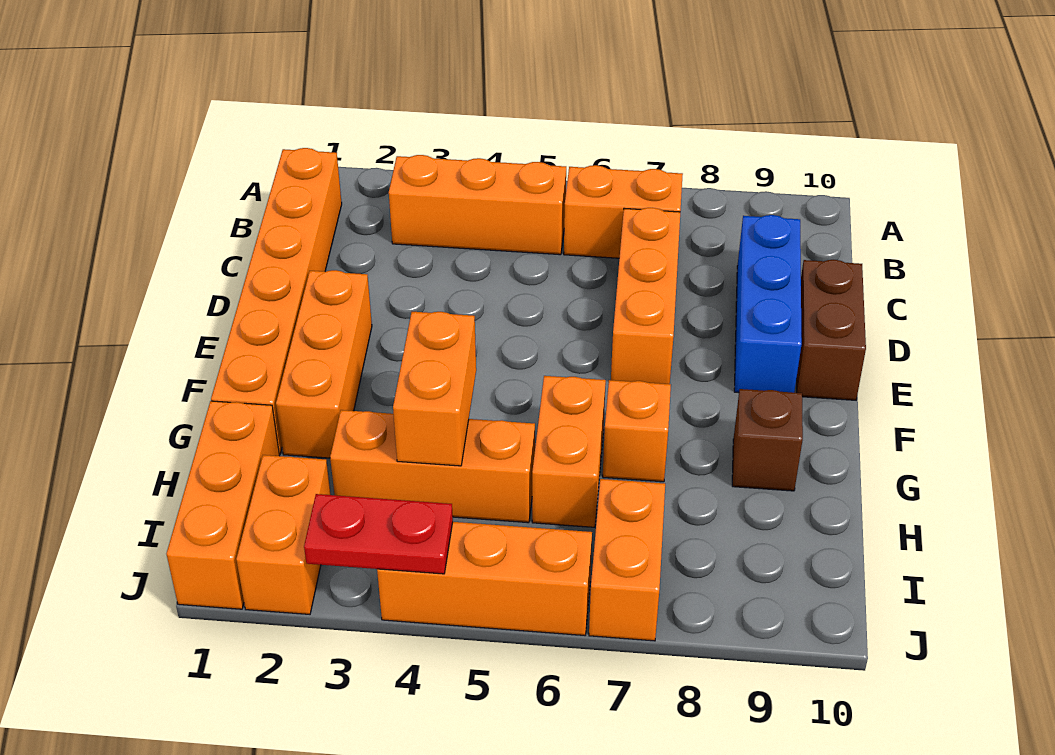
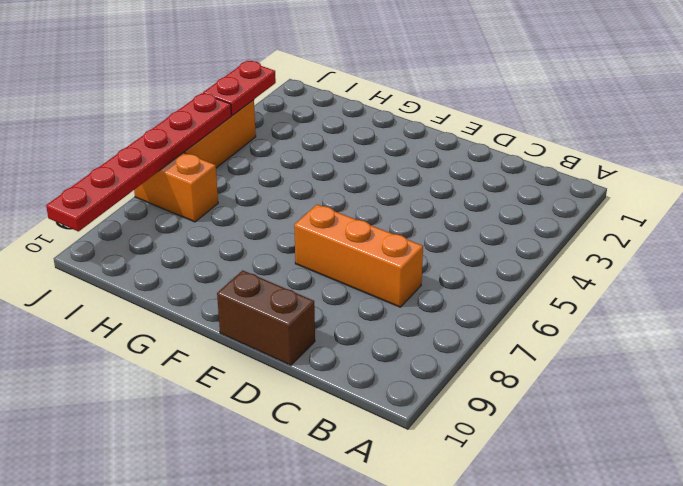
red plate J5:J10 level 2 -> none
none -> orange brick B1:G1 level 1
none -> orange brick B3:B5 level 1
none -> orange brick B6:B7 level 1

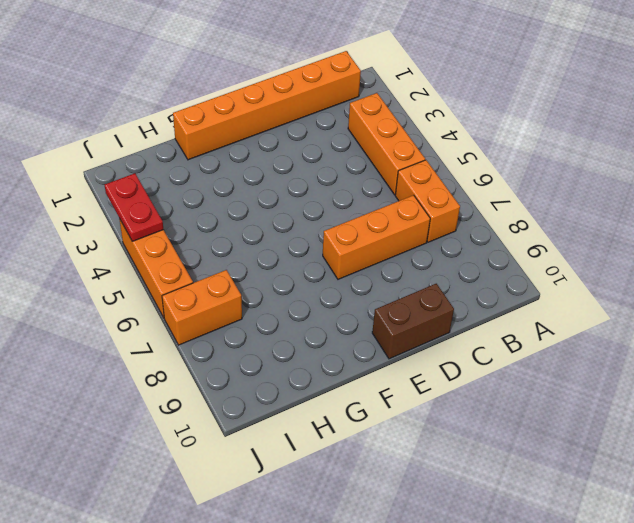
none -> blue brick C9:E9 level 1
none -> orange brick E2:G2 level 1
none -> orange brick G6:H6 level 1

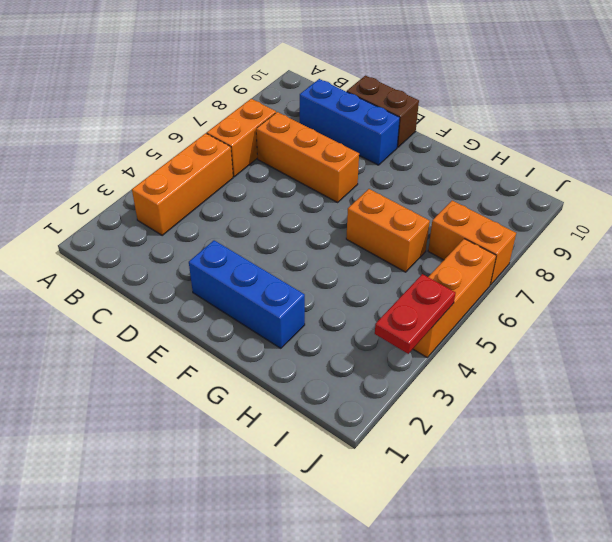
blue brick E2:G2 level 1 -> orange brick E2:G2 level 1
none -> orange brick B1:G1 level 1
none -> orange brick G7 level 1
none -> brown brick G9 level 1

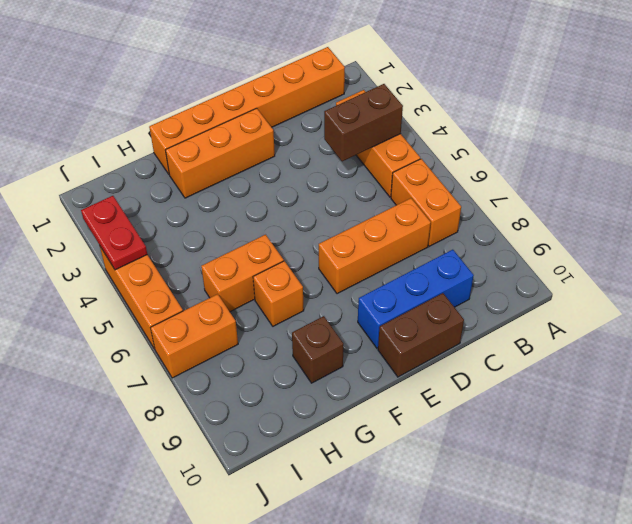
brown brick B4:C4 level 2 -> none
none -> orange brick H1:J1 level 1
none -> orange brick H3:H5 level 1
none -> orange brick I2:J2 level 1

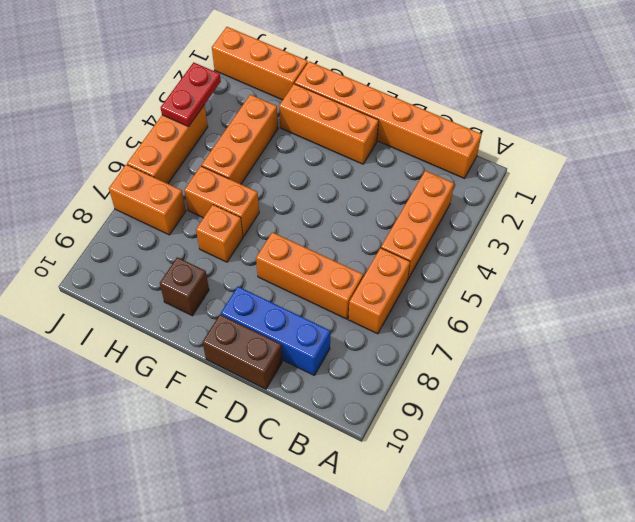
none -> orange brick I2:J2 level 1
none -> orange brick G4:H4 level 2

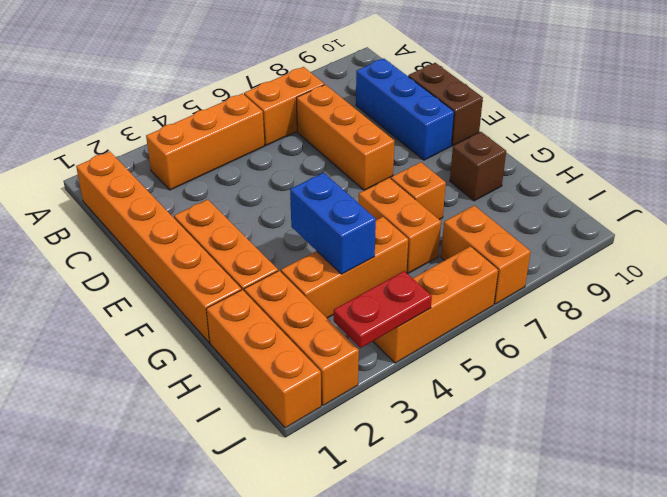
blue brick G4:H4 level 2 -> orange brick G4:H4 level 2
orange brick H2:J2 level 1 -> orange brick I2:J2 level 1

